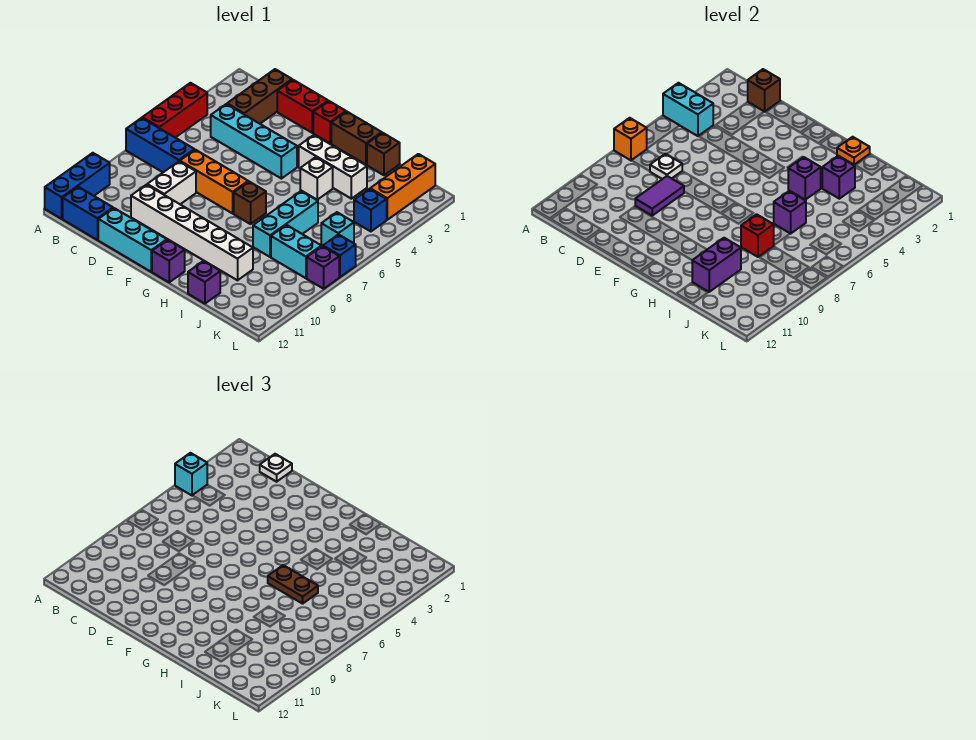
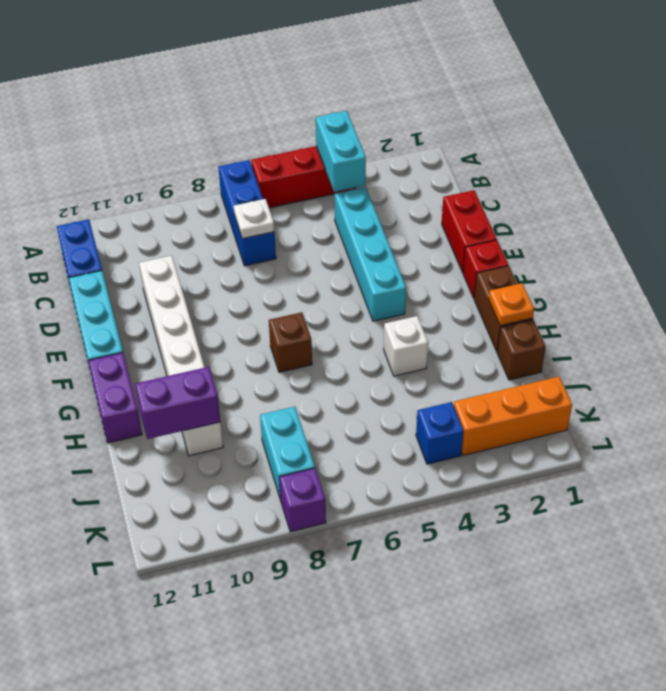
purple brick G12:H12 level 1 -> purple brick G12 level 1
none -> blue brick A10:A12 level 1
none -> brown brick C1:C3 level 1
none -> orange brick D7:F7 level 1
none -> white brick D8:D9 level 1

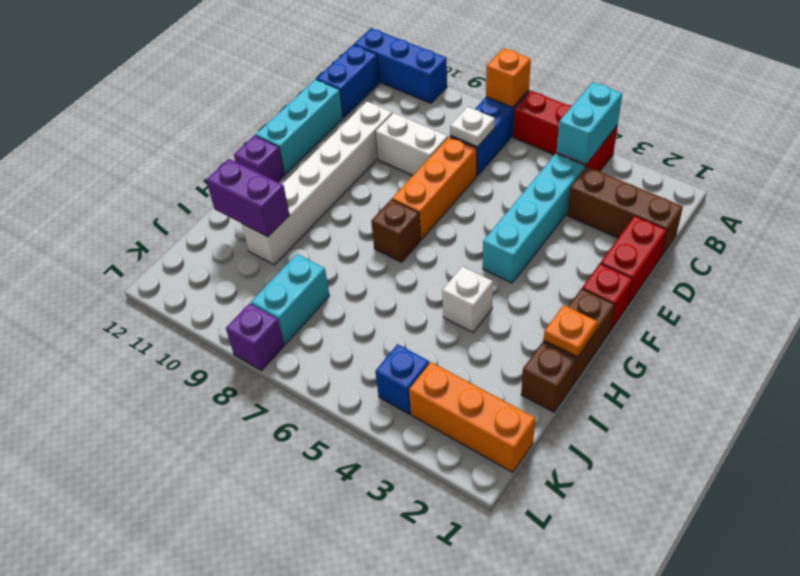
none -> white brick G3:I3 level 1
none -> cyan brick I6:I8 level 1
none -> purple brick I12 level 1
none -> cyan brick K6 level 1

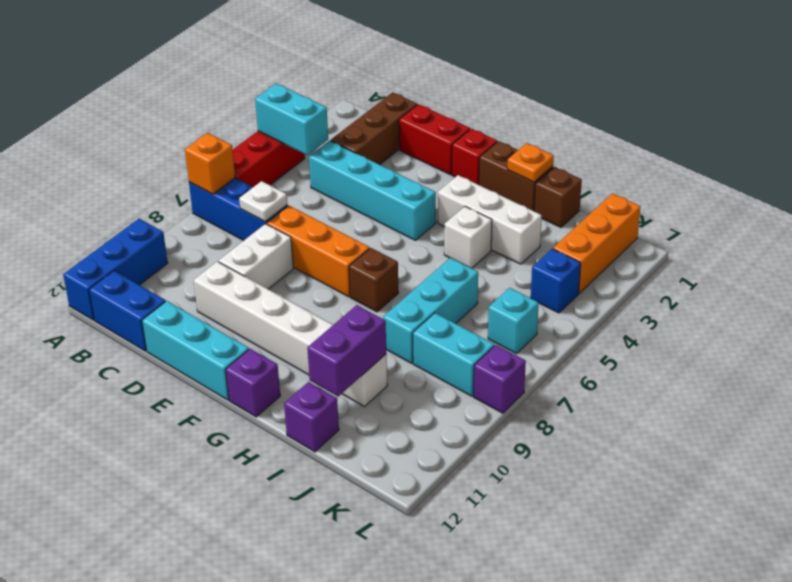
none -> blue brick L7 level 1
none -> brown brick C1 level 2
none -> purple tile D8:D9 level 2
none -> purple brick H4 level 2

